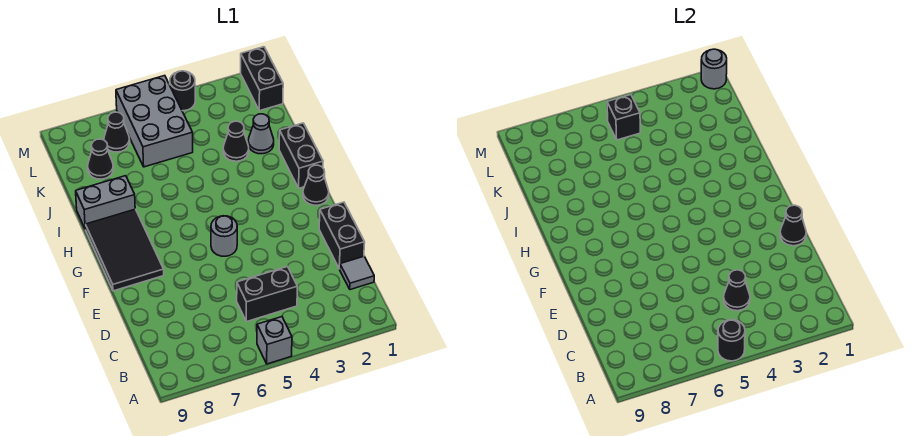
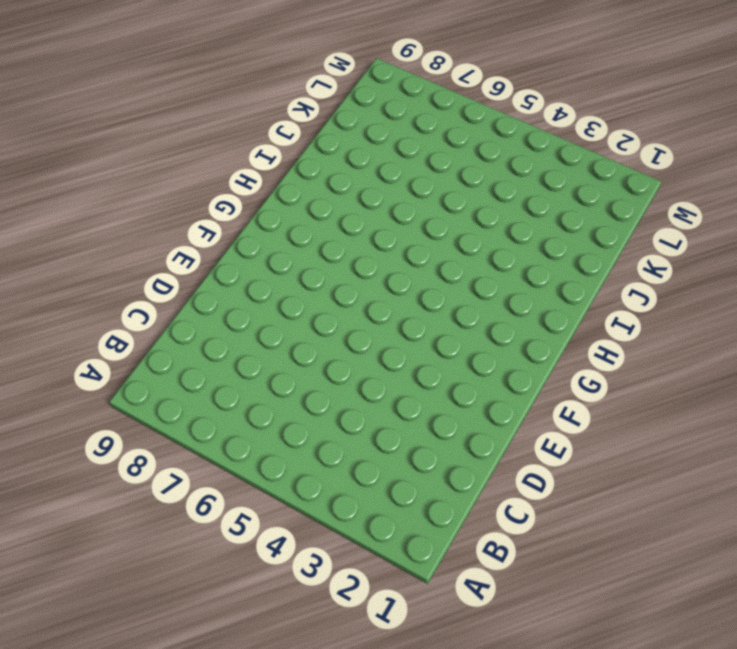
none -> grey brick A5 level 1
none -> grey tile C1 level 1
none -> black brick C4:C5 level 1

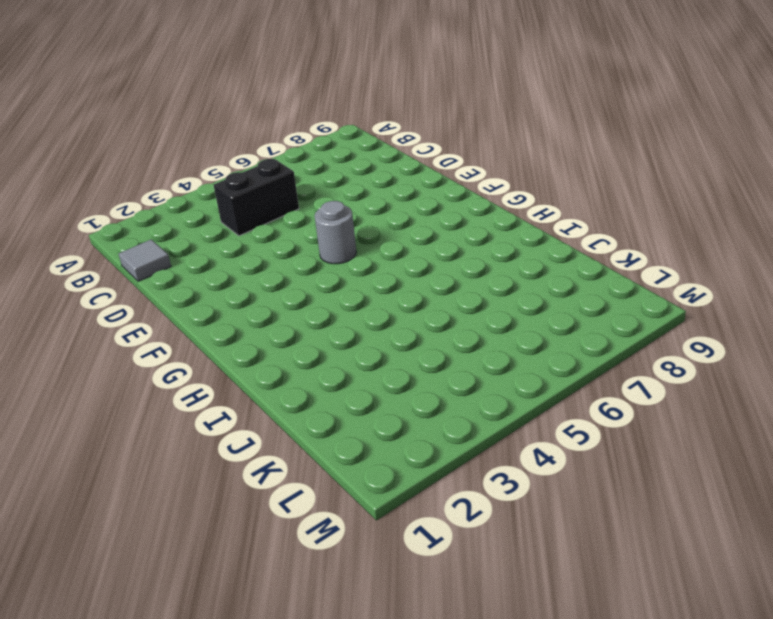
none -> grey brick A5 level 1
none -> black brick D1:E1 level 1
none -> black tile F8:H9 level 1

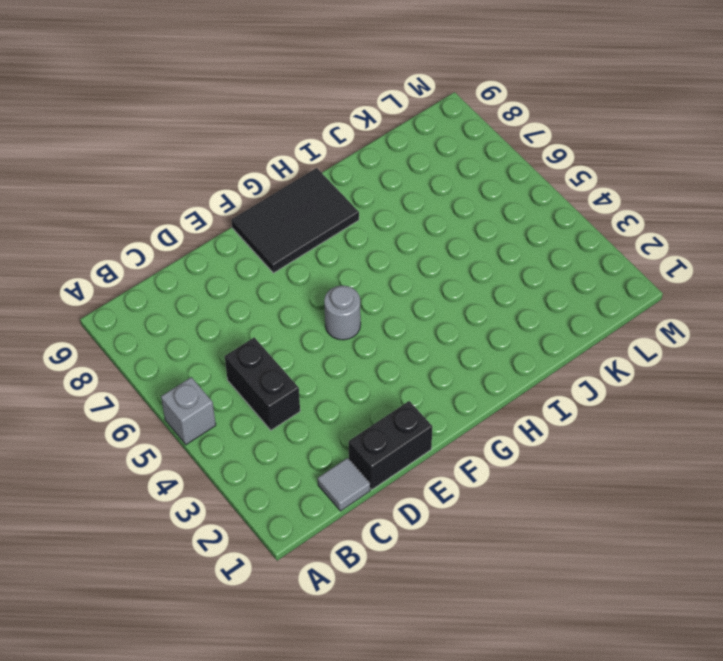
none -> black cone G1 level 1
none -> black brick H1:I1 level 1
none -> grey brick I8:I9 level 1

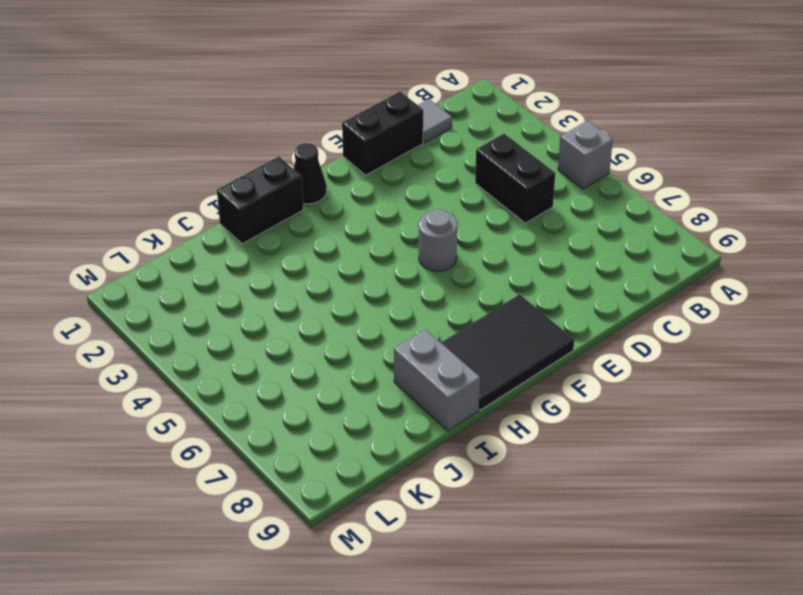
none -> grey cone J2 level 1
none -> black cone J3 level 1
none -> grey brick K5:M6 level 1

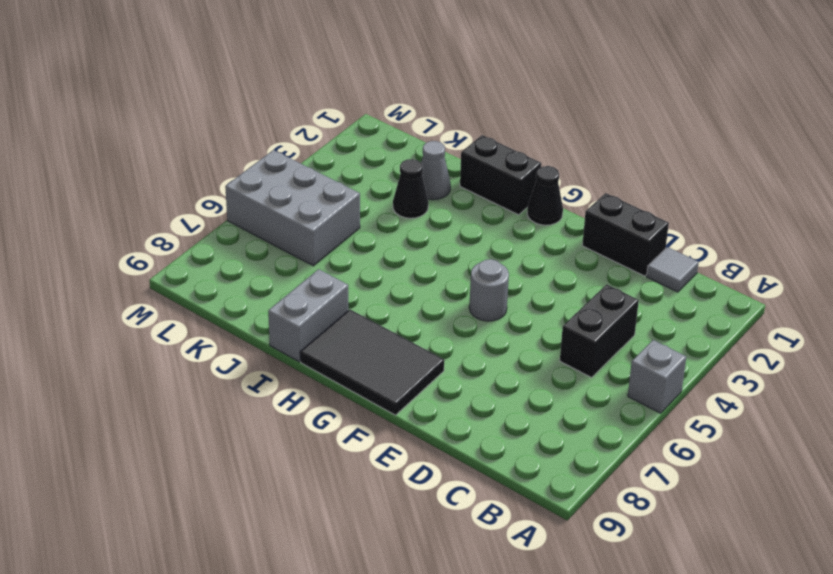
none -> black cone K8 level 1
none -> black brick L1:M1 level 1
none -> black cone L7 level 1

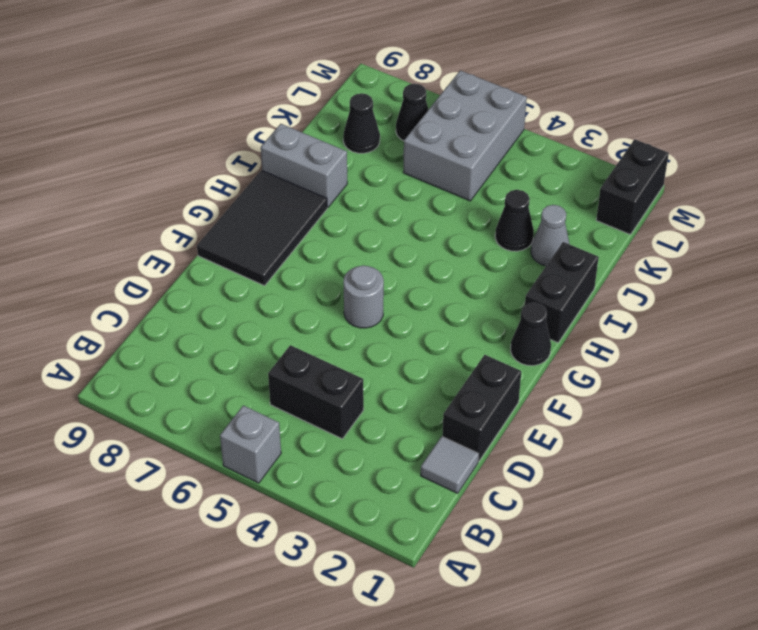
none -> black round brick M4 level 1
none -> black round brick A5 level 2
none -> black cone C4 level 2

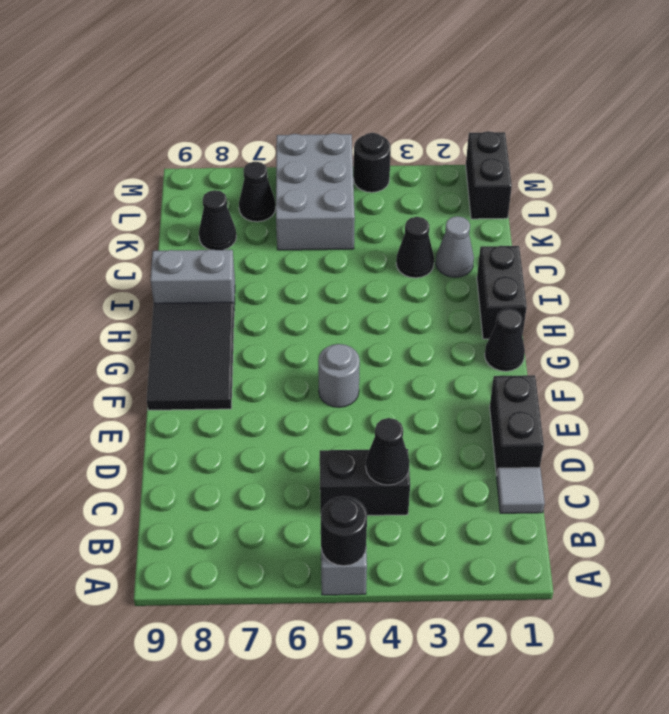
none -> black cone E1 level 2
none -> black brick L5 level 2
none -> grey round brick M1 level 2

